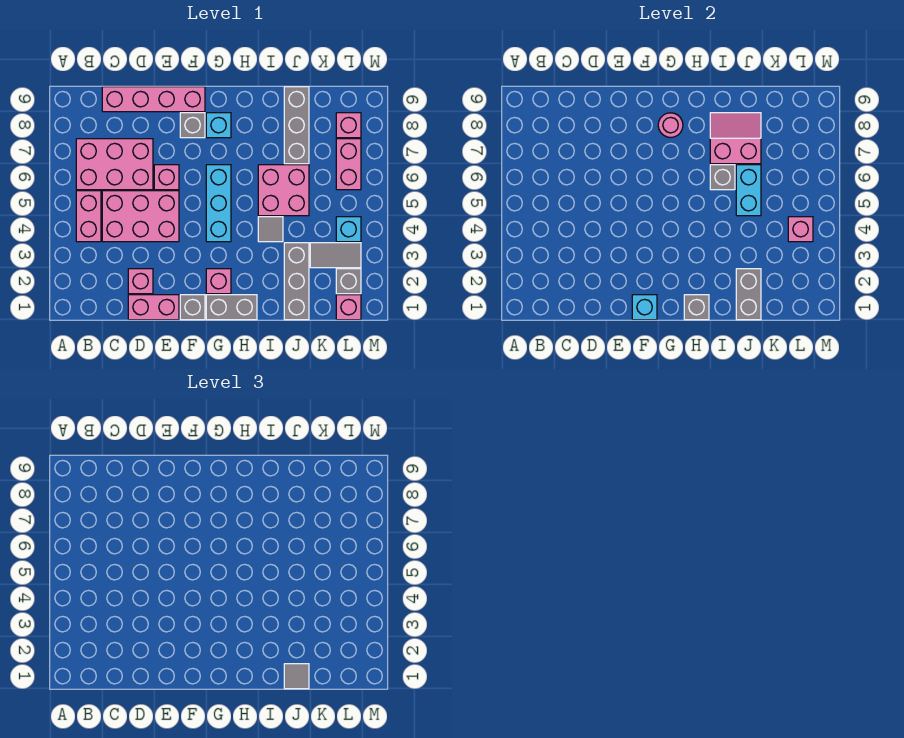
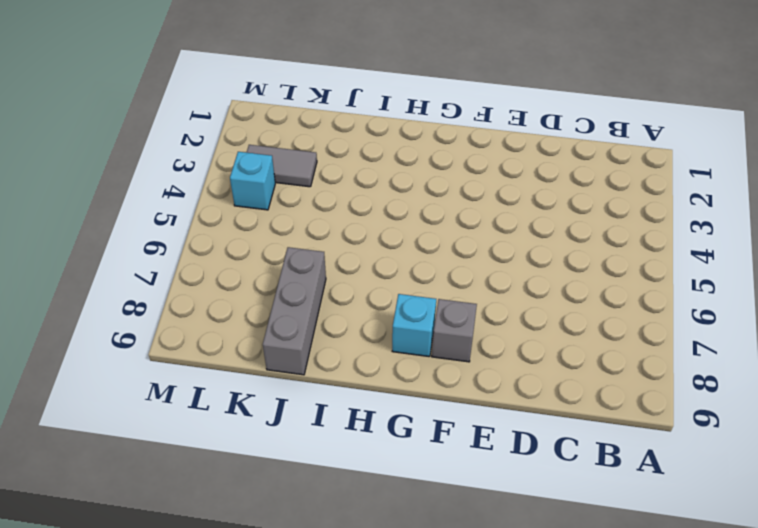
none -> pink brick B4:B5 level 1
none -> pink brick B6:D7 level 1
none -> pink brick C4:E5 level 1
none -> pink brick C9:F9 level 1

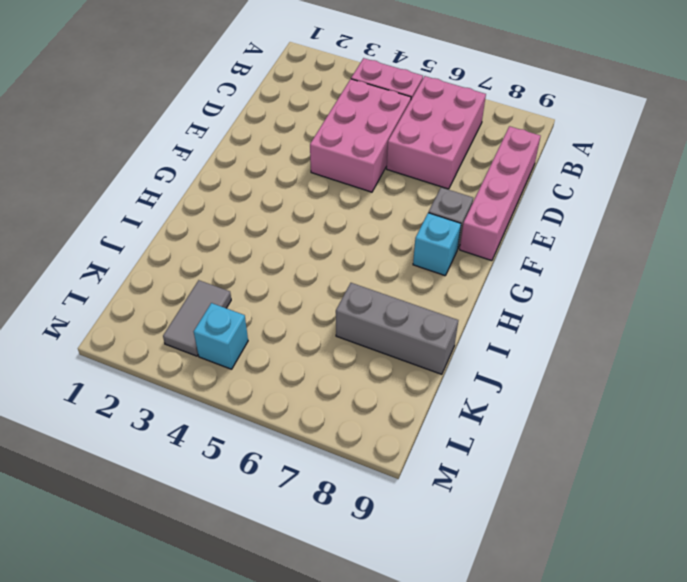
none -> pink brick D1:E1 level 1
none -> pink brick D2 level 1
none -> pink brick E6 level 1
none -> grey brick F1 level 1

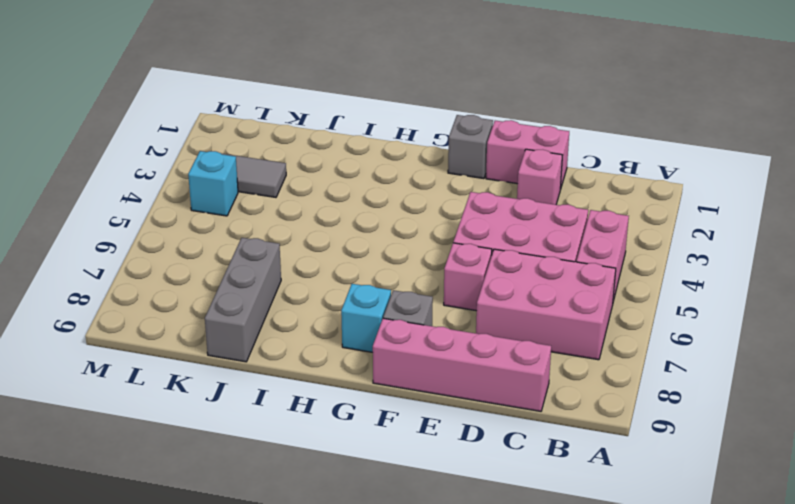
none -> grey brick G1:H1 level 1
none -> pink brick G2 level 1
none -> cyan brick G4:G6 level 1
none -> grey tile I4 level 1

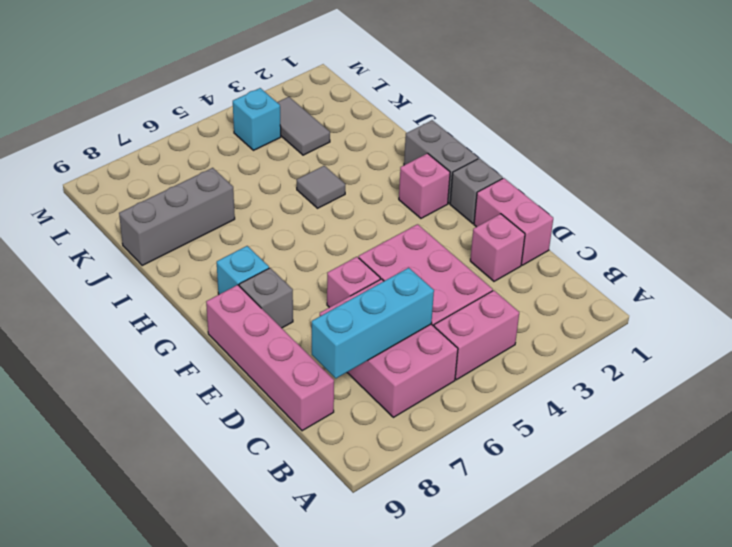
cyan brick C6:C8 level 2 -> cyan brick G4:G6 level 1
none -> pink brick I5:J6 level 1
none -> grey brick J1:J3 level 1
none -> pink brick L1 level 1
none -> grey brick L2 level 1

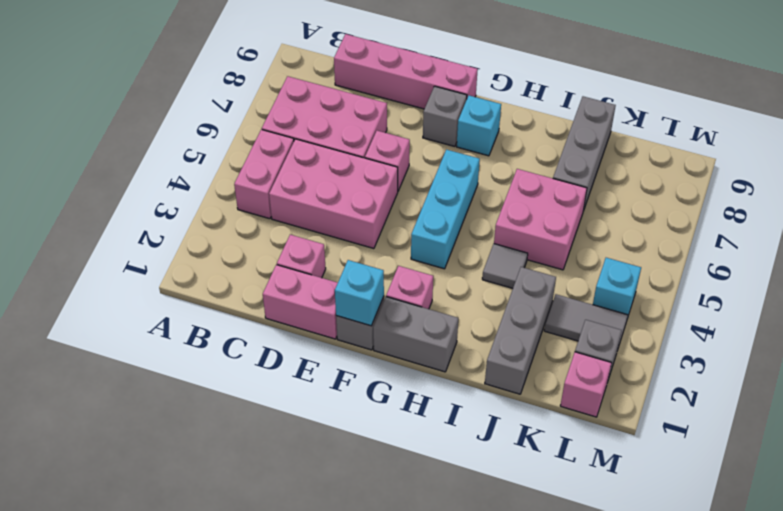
none -> pink brick L6:L7 level 1
none -> pink brick L8 level 1
none -> pink round brick G8 level 2
none -> grey brick H1 level 2

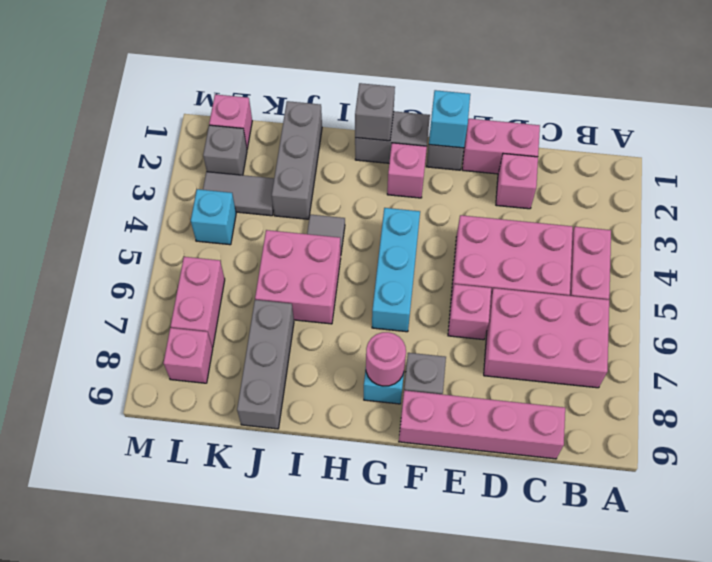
none -> grey brick I6 level 2
none -> pink slope I7:J8 level 2 top 7
none -> grey brick J1:J2 level 2
none -> cyan brick J5:J6 level 2

